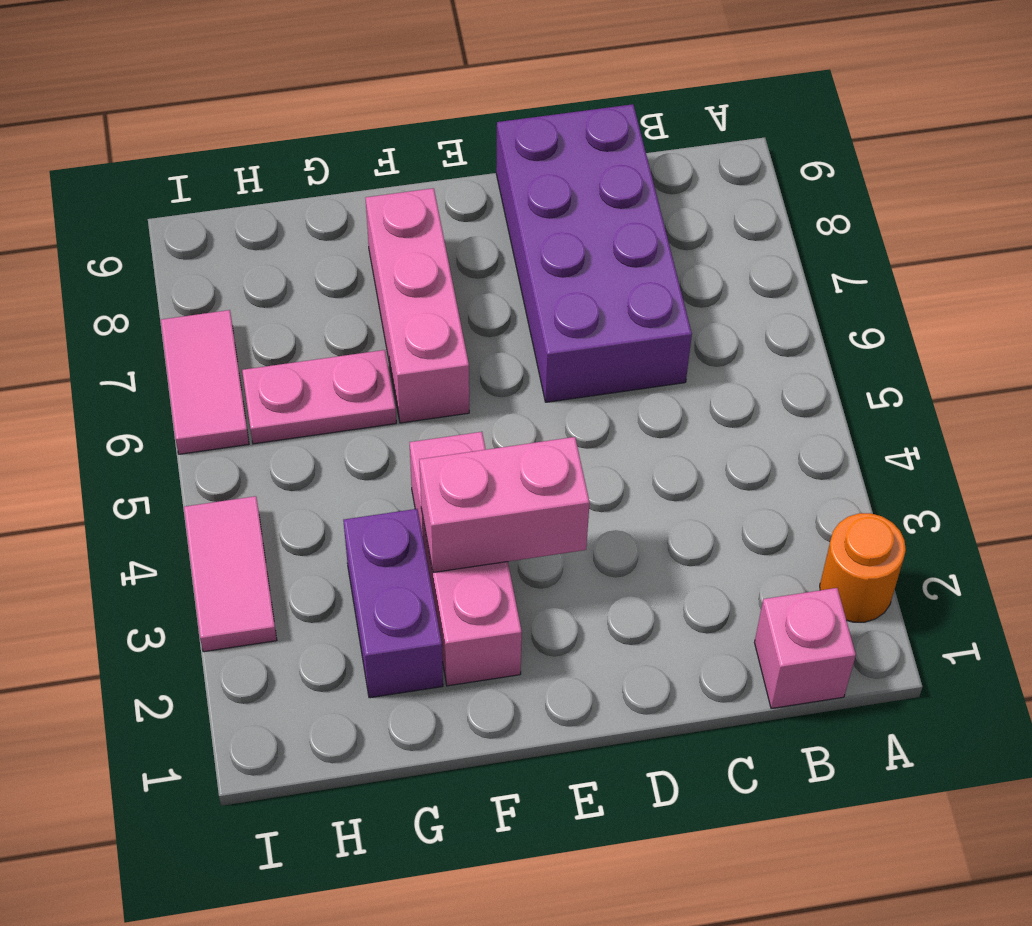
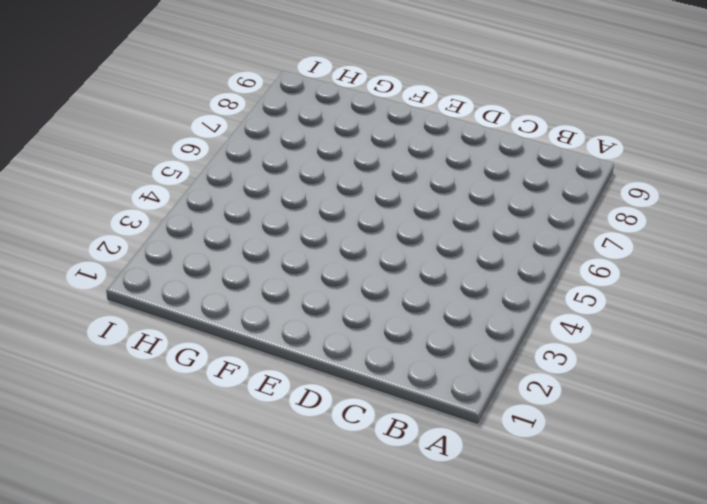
none -> orange round brick A2 level 1
none -> pink brick B1 level 1

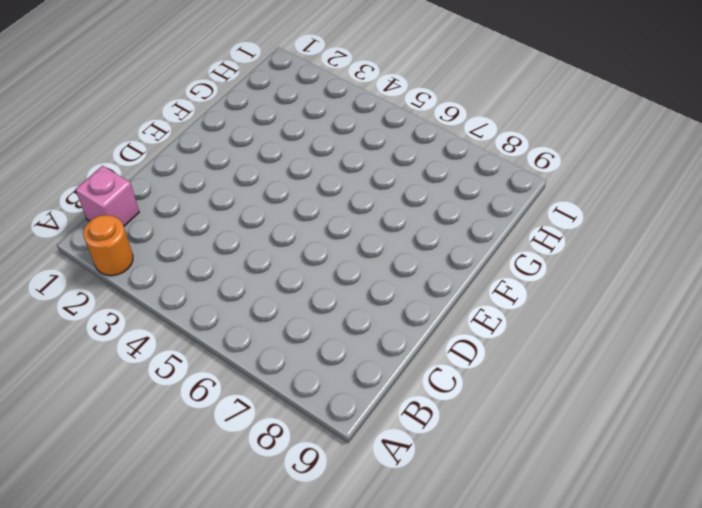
none -> purple brick C6:D9 level 1
none -> pink brick F2:F4 level 1

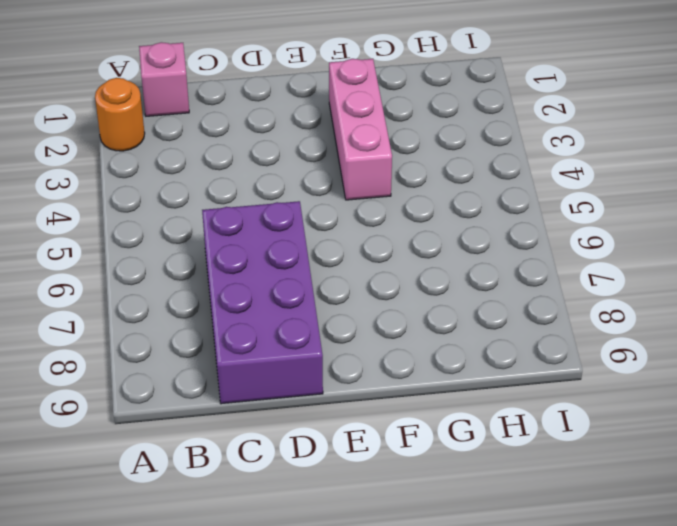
none -> pink brick F6:F8 level 1
none -> purple brick G2:G3 level 1

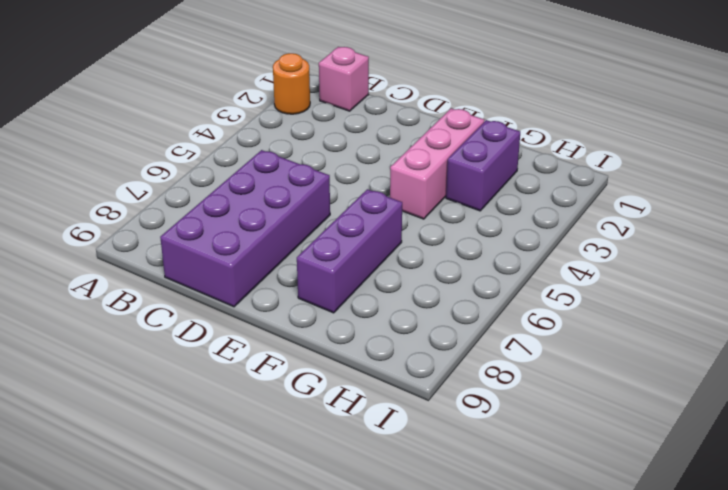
purple brick F6:F8 level 1 -> pink brick F6:F8 level 1
none -> pink plate G6:H6 level 1
none -> pink tile I3:I4 level 1

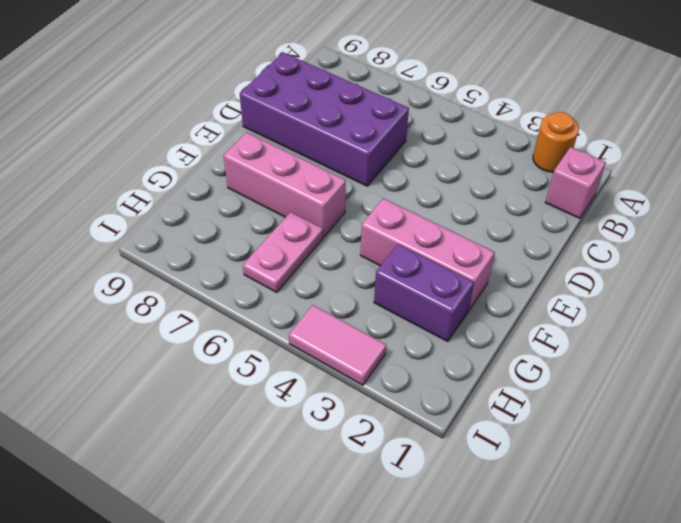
none -> pink tile I6:I7 level 1
none -> pink brick E3:F3 level 2

